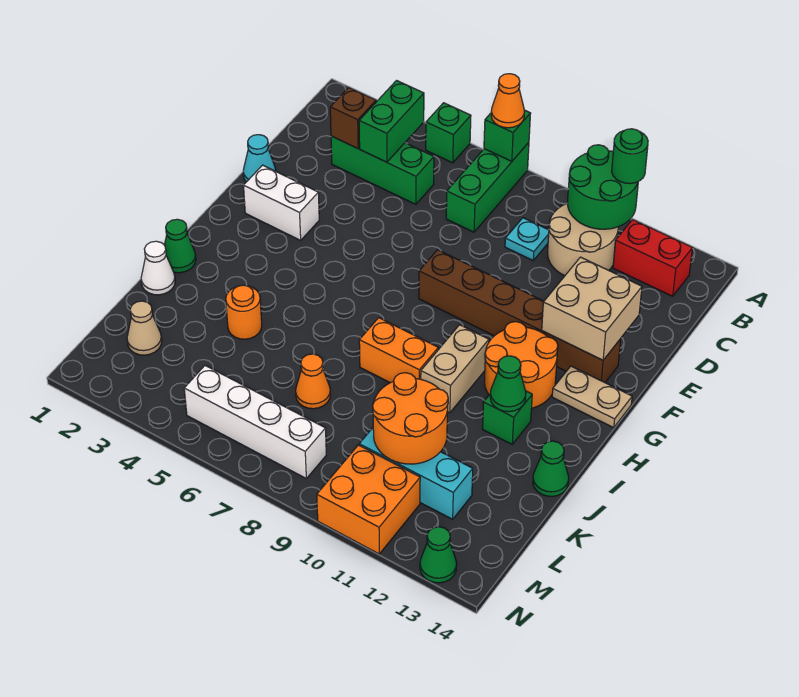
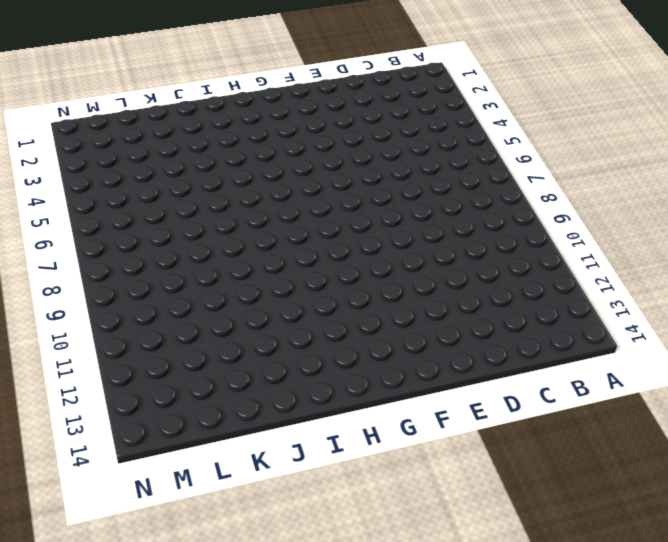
none -> green brick A5 level 1
none -> green brick A7:C7 level 1
none -> tan round brick B10:C11 level 1
none -> red brick B12:B13 level 1

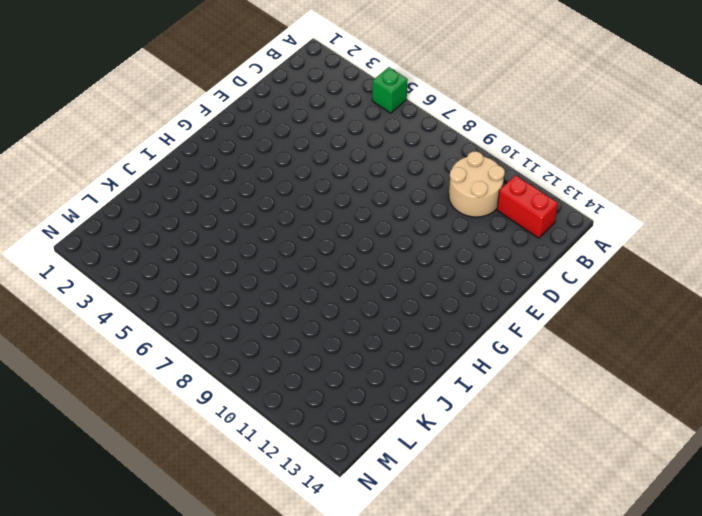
none -> green brick A7:C7 level 1
none -> green brick C3:C5 level 1
none -> cyan plate C9 level 1
none -> cyan cone E1 level 1

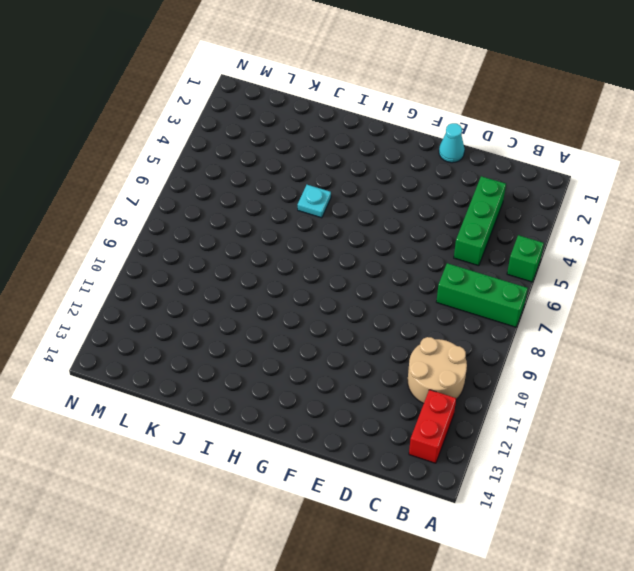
cyan plate I5 level 1 -> cyan plate C9 level 1
none -> white brick F2:F3 level 1
none -> brown brick F8:F13 level 1
none -> orange round brick G11:H12 level 1
none -> tan plate G13:G14 level 1

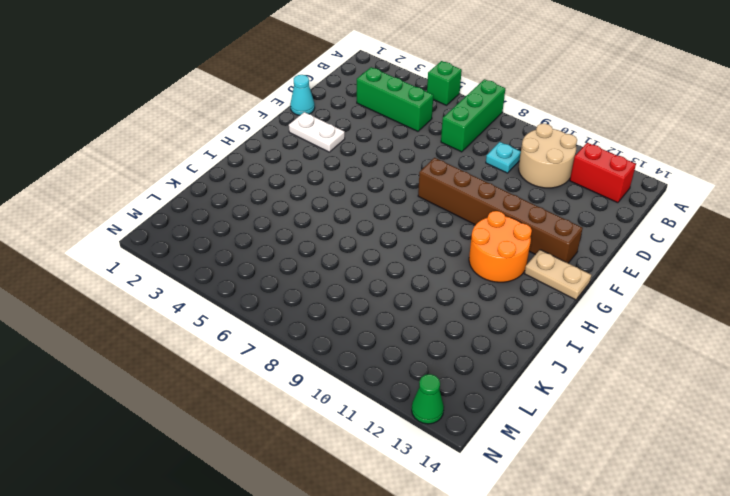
white plate F2:F3 level 1 -> white brick F2:F3 level 1
none -> tan brick H10:I10 level 1
none -> green cone I1 level 1
none -> orange brick I8:I9 level 1
none -> green brick I12 level 1

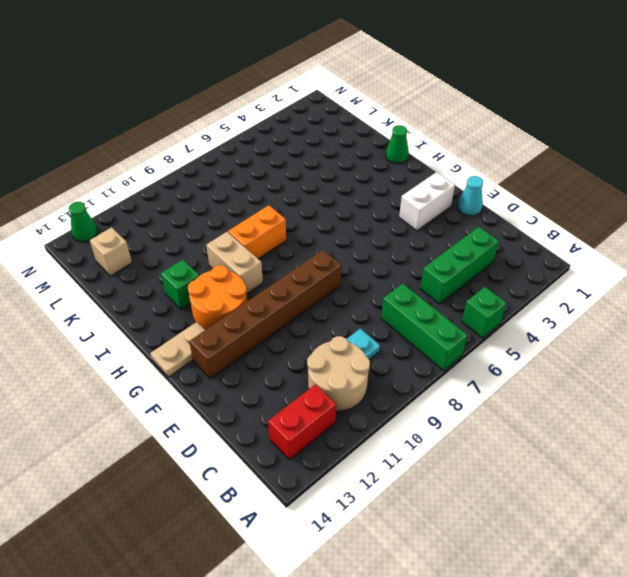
tan brick L13 level 1 -> none
none -> white cone J1 level 1
none -> orange round brick J4 level 1
none -> green cone J14 level 1
none -> orange cone K7 level 1

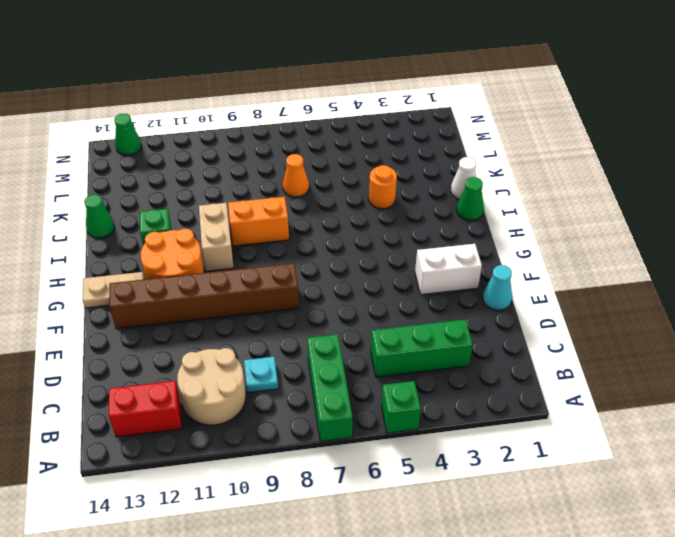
none -> tan cone L2 level 1
none -> cyan brick L10:L12 level 1
none -> white brick M5:M8 level 1
none -> orange brick M10:N11 level 1

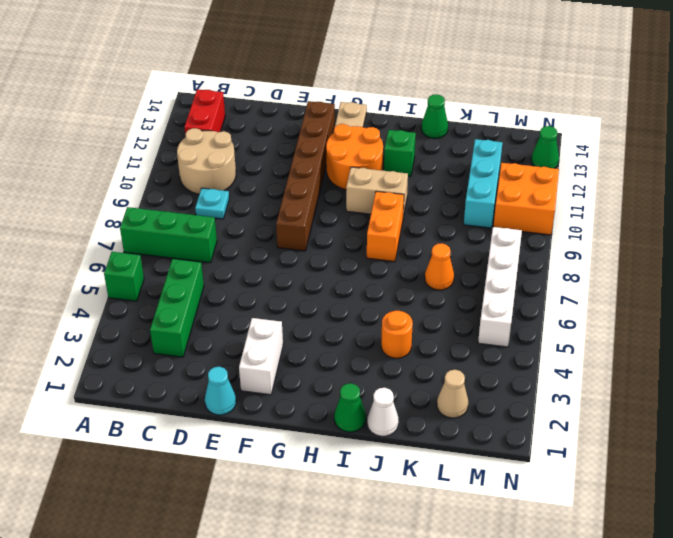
none -> green brick A7 level 2
none -> green round brick A10:B11 level 2
none -> green brick B4:C4 level 2
none -> brown brick C3 level 2

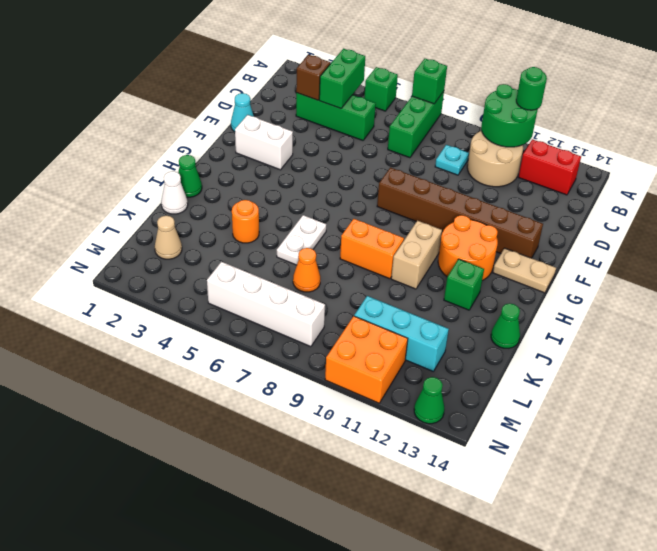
white plate I6:J6 level 1 -> none
none -> tan brick E12:F13 level 2
none -> green cone I12 level 2
none -> orange round brick K10:L11 level 2
none -> orange cone A7 level 3

